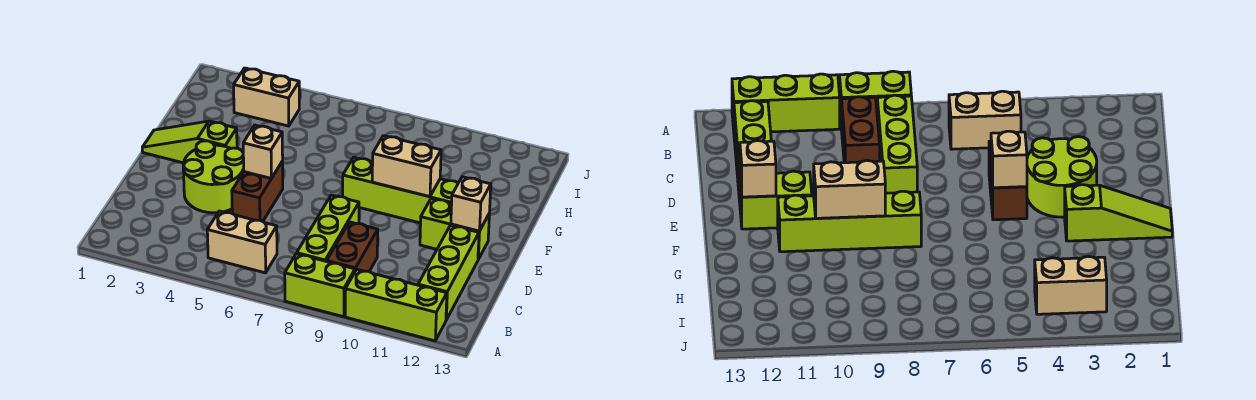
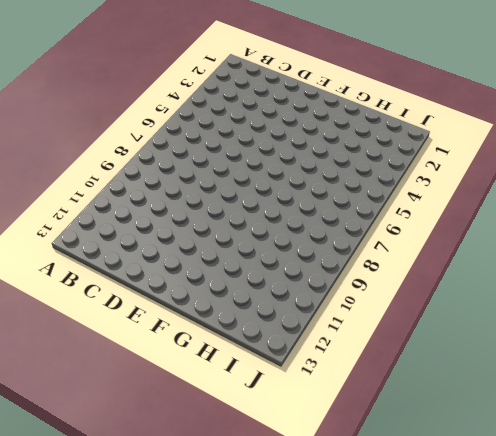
none -> lime brick A8:A9 level 1
none -> lime brick A10:A12 level 1
none -> tan brick B5:B6 level 1

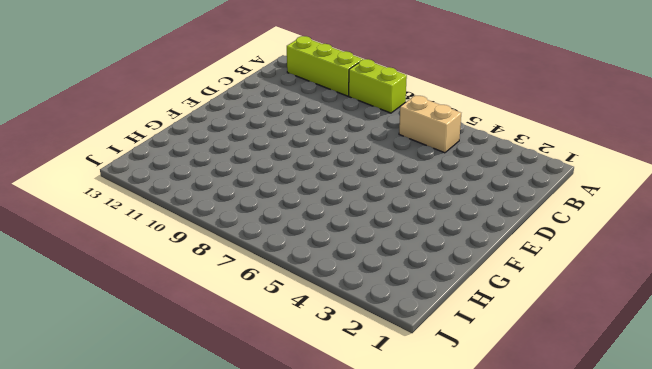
none -> lime brick B8:D8 level 1
none -> brown brick B9:C9 level 1
none -> lime brick B12:D12 level 1

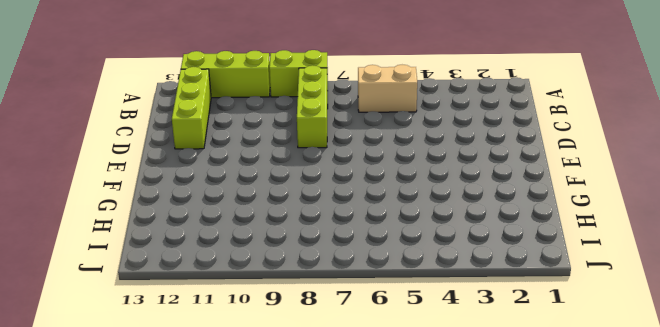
none -> brown brick B9:C9 level 1
none -> lime round brick D3:E4 level 1
none -> brown brick D5:E5 level 1

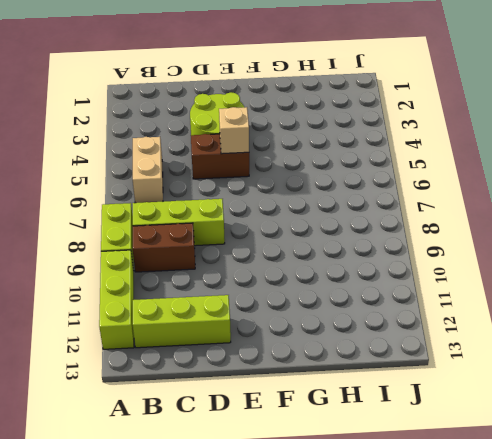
none -> lime brick E11:E12 level 1
none -> lime slope F1:F3 level 1 top 3
none -> lime brick F8:F11 level 1

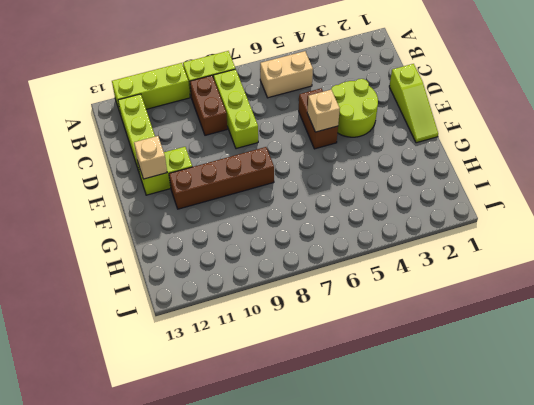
lime slope D1:F1 level 1 top D -> lime slope F1:F3 level 1 top 3
brown brick F8:F11 level 1 -> lime brick F8:F11 level 1
none -> tan brick I3:I4 level 1
none -> tan brick F9:F10 level 2

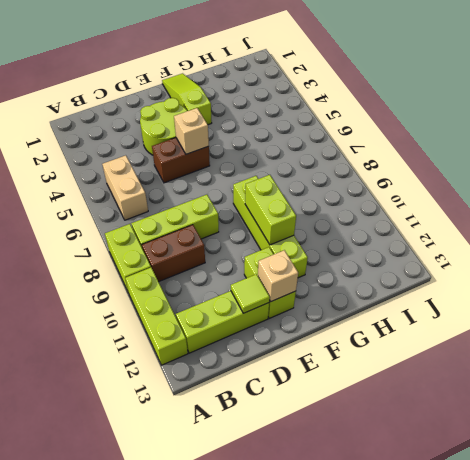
lime tile D12 level 2 -> none
lime brick F9:F10 level 2 -> tan brick F9:F10 level 2
none -> tan brick I3:I4 level 1

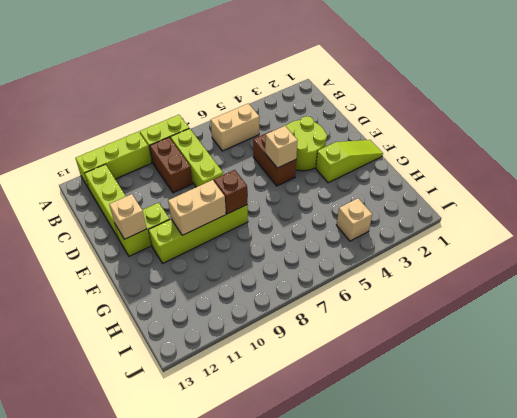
brown brick F8 level 2 -> none
tan brick I4 level 1 -> tan brick I3:I4 level 1

